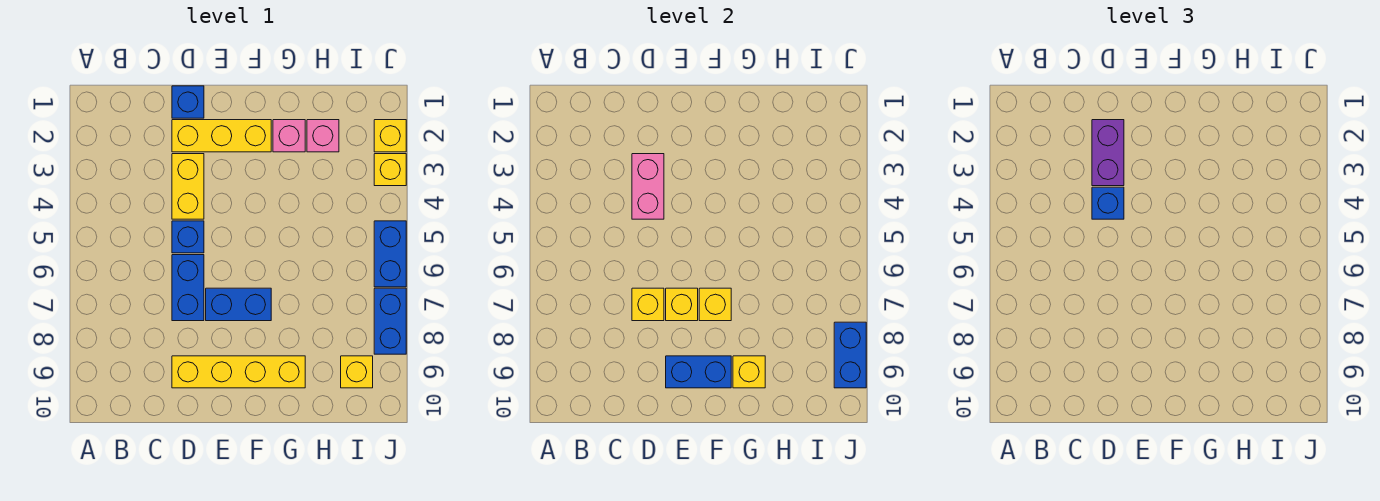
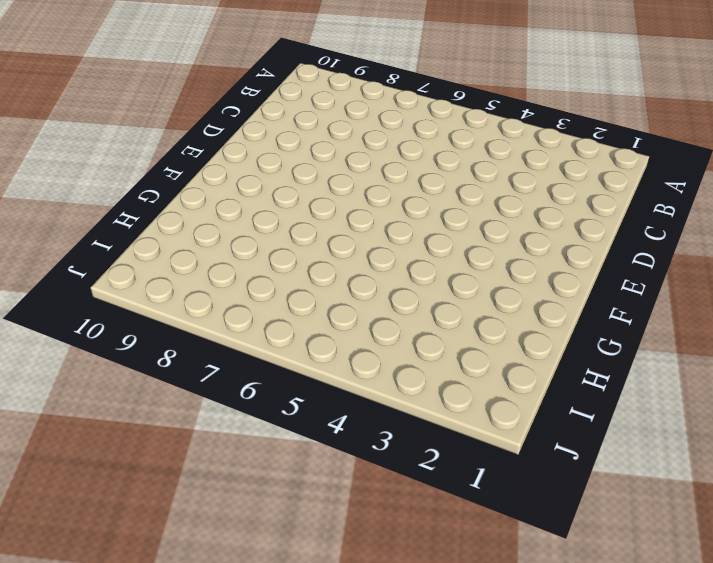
none -> blue brick D1 level 1
none -> yellow brick D2:F2 level 1
none -> yellow brick D3:D4 level 1

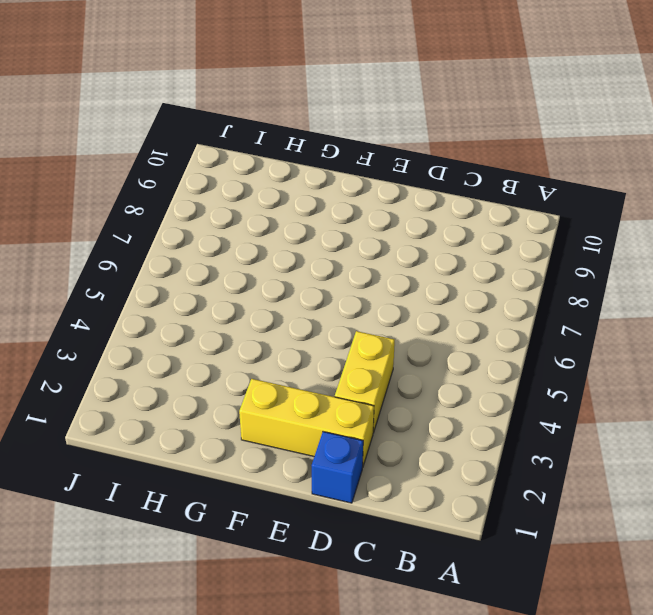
none -> blue brick D5 level 1
none -> blue brick D6:D7 level 1
none -> yellow brick D9:G9 level 1

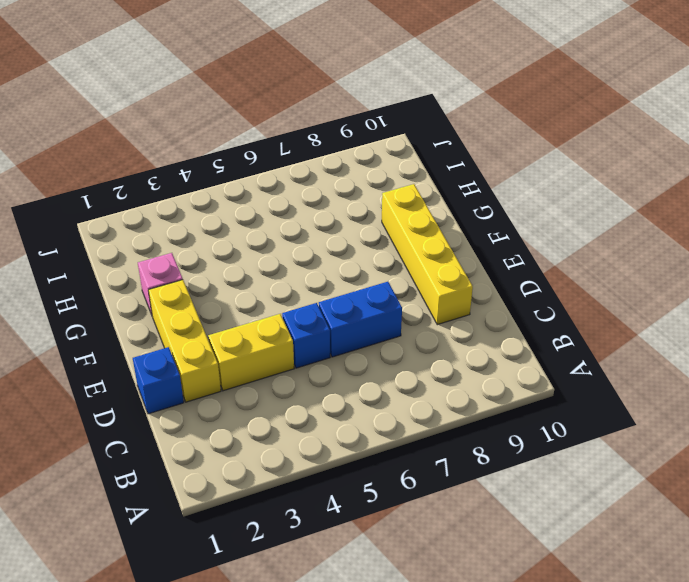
none -> blue brick E7:F7 level 1
none -> pink brick H2 level 1
none -> yellow brick I9 level 1

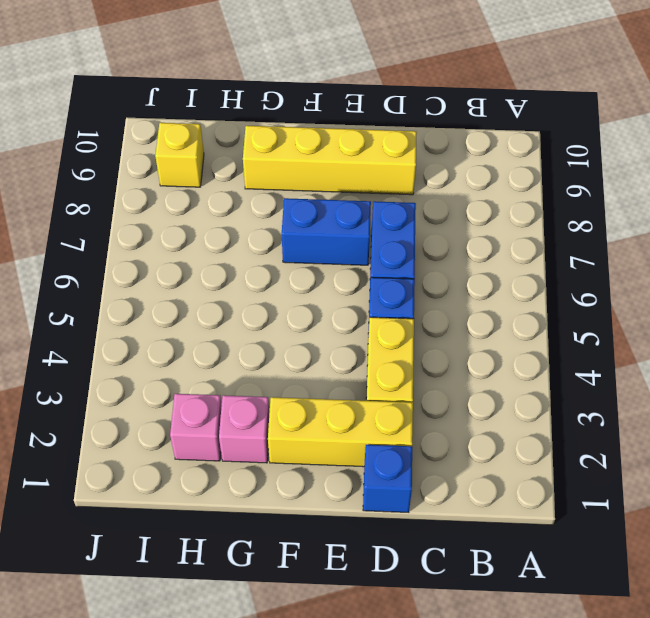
none -> yellow brick J2 level 1
none -> yellow brick J3 level 1
none -> blue brick J5:J6 level 1

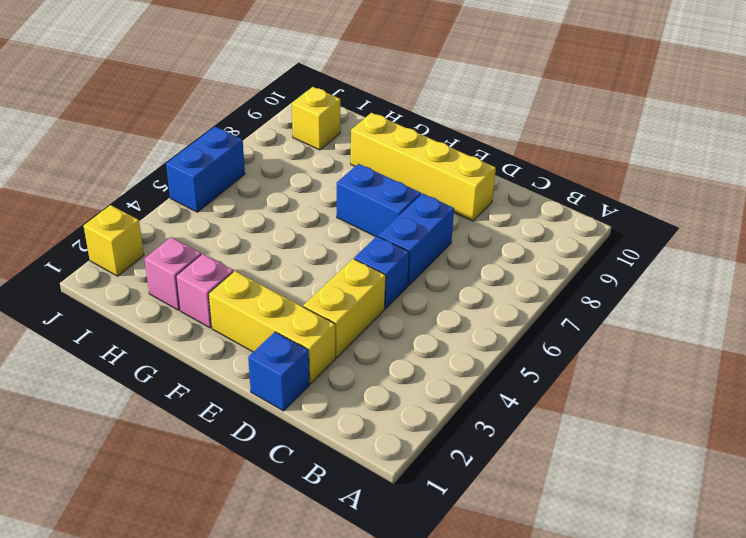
none -> yellow brick J3 level 1
none -> blue brick J7:J8 level 1
none -> pink brick D3:D4 level 2

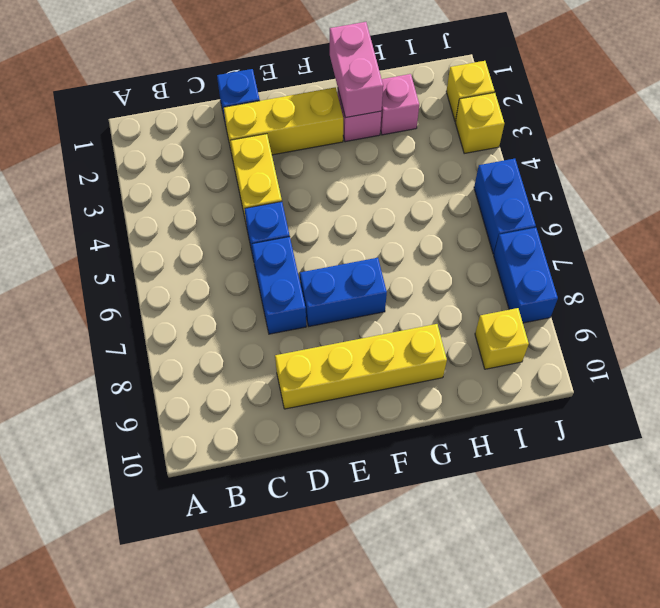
pink brick G1:G2 level 2 -> pink brick D3:D4 level 2
none -> yellow brick D7 level 2
none -> yellow brick E7 level 2
none -> blue brick E9:F9 level 2

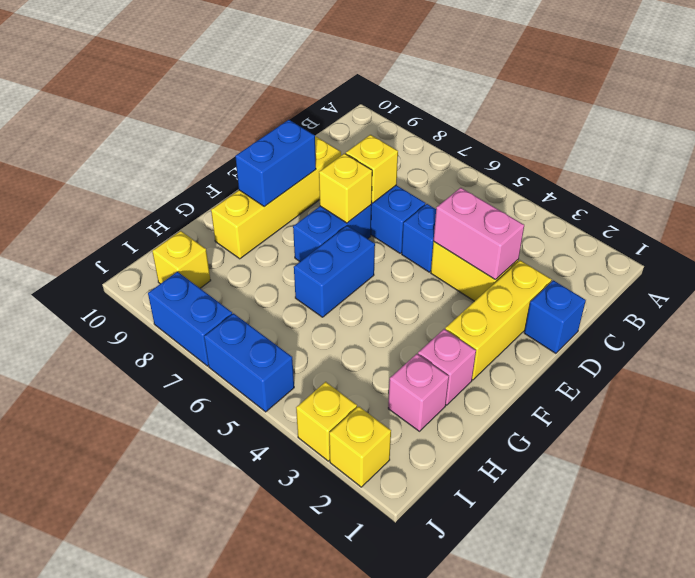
blue brick F6:G6 level 1 -> blue brick J8:J9 level 2
none -> yellow brick F7 level 2
none -> yellow brick G9 level 2
none -> purple brick D2:D3 level 3

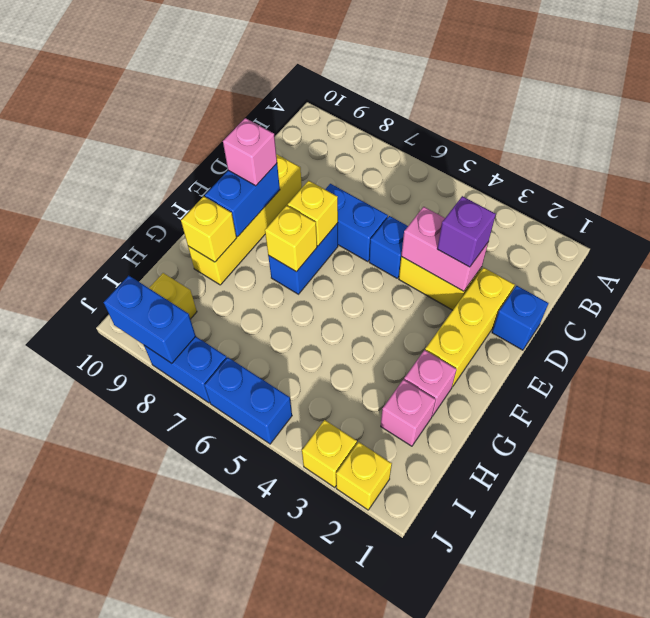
purple brick D3 level 3 -> purple brick D2:D3 level 3
pink brick E9 level 3 -> none
none -> yellow brick D7 level 2
none -> blue brick D4 level 3

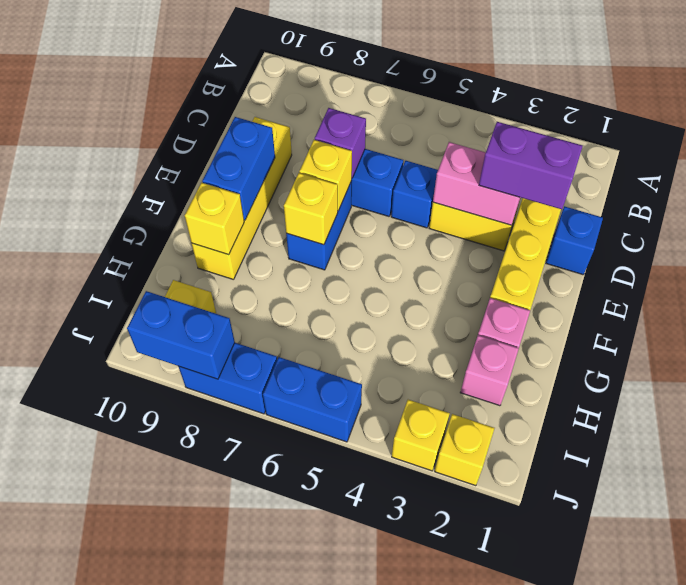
purple brick D7 level 2 -> yellow brick D7 level 2
none -> blue brick D4 level 3

